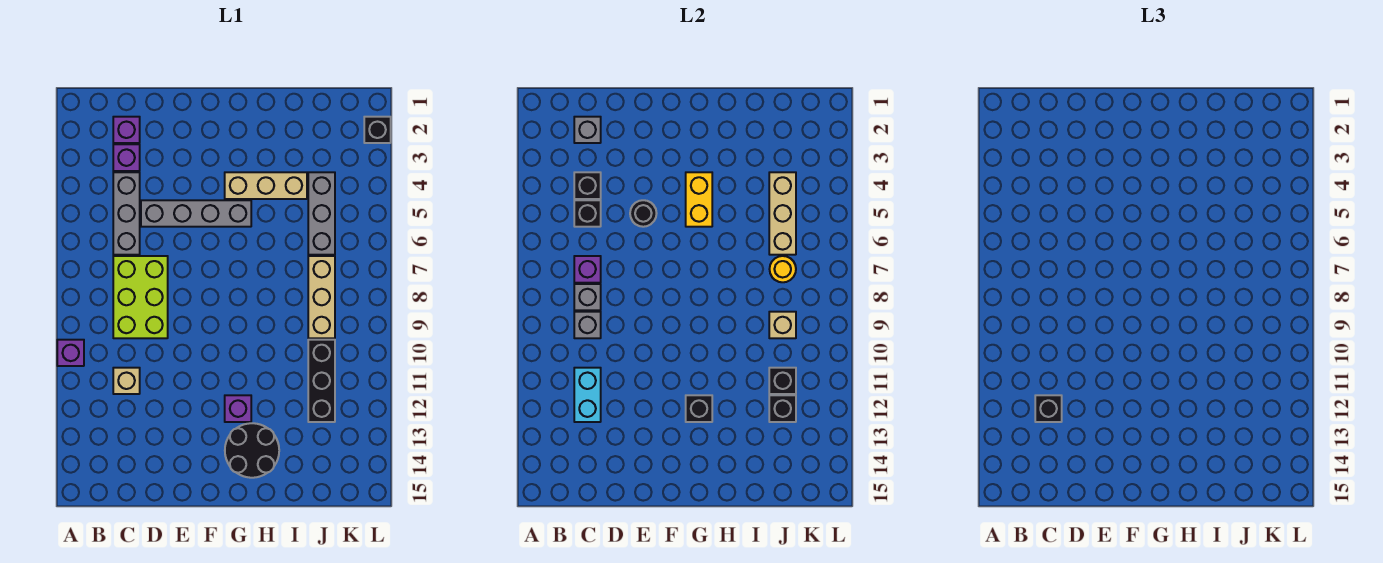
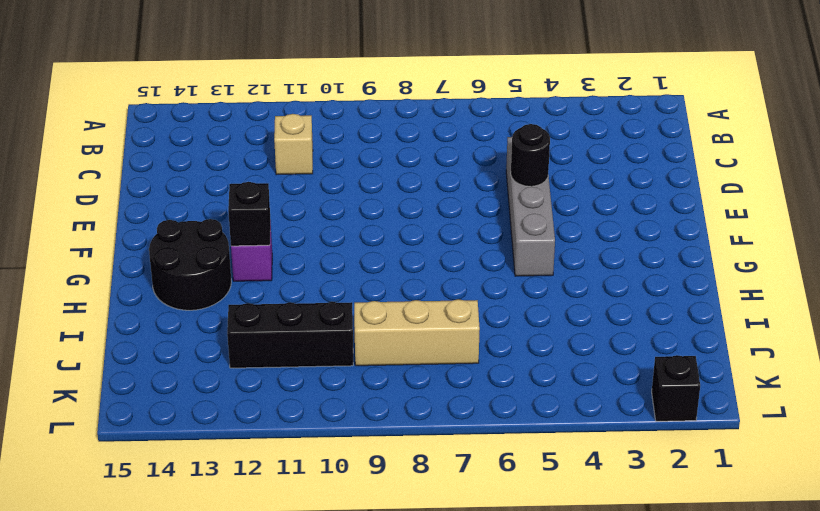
none -> purple brick A10 level 1
none -> purple brick C2 level 1
none -> purple brick C3 level 1
none -> grey brick C4:C6 level 1

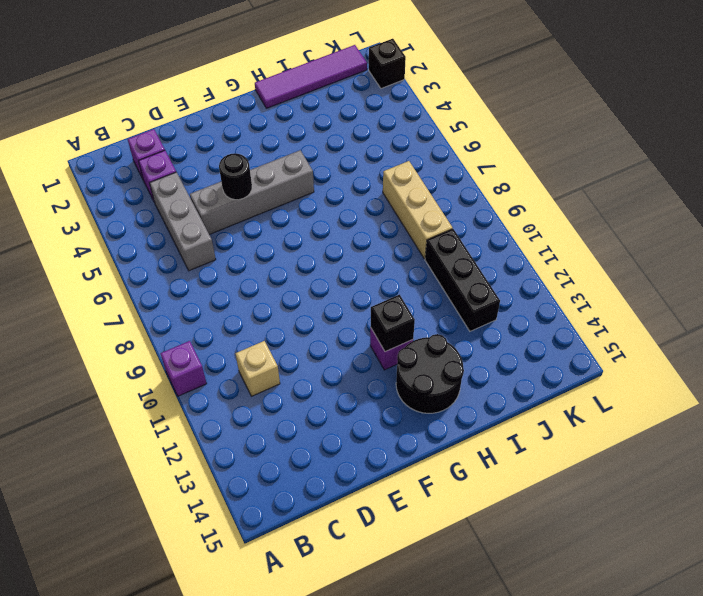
purple tile H1:K1 level 1 -> none
none -> lime brick C7:D9 level 1
none -> tan brick G4:I4 level 1
none -> grey brick J4:J6 level 1
none -> grey brick C2 level 2

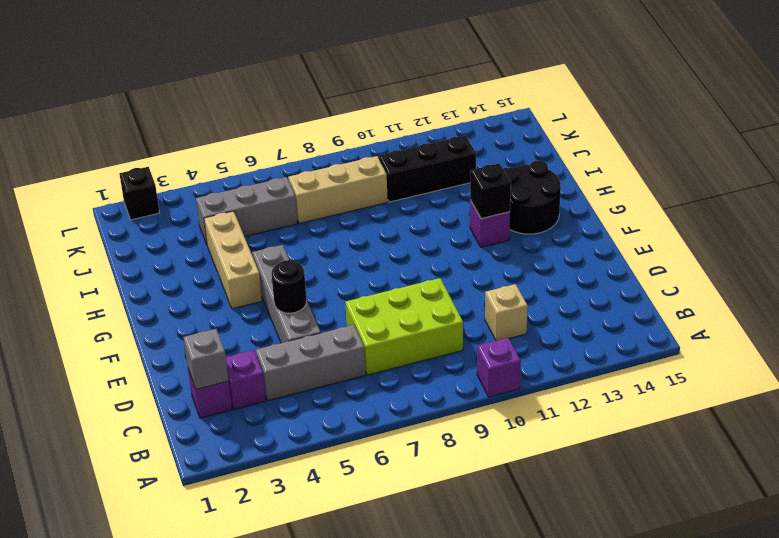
none -> black brick C4 level 2
none -> black brick C5 level 2
none -> purple brick C7 level 2
none -> grey brick C8 level 2

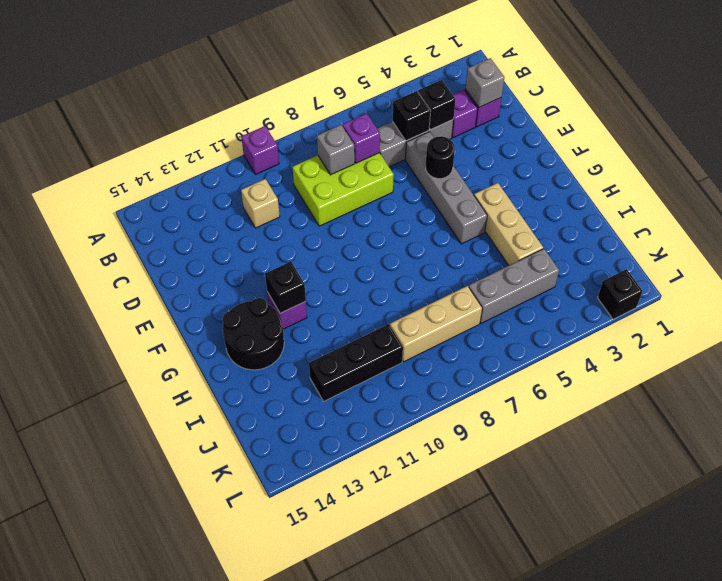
none -> grey brick C9 level 2
none -> cyan brick C11:C12 level 2
none -> yellow brick G4:G5 level 2
none -> tan brick J4:J6 level 2

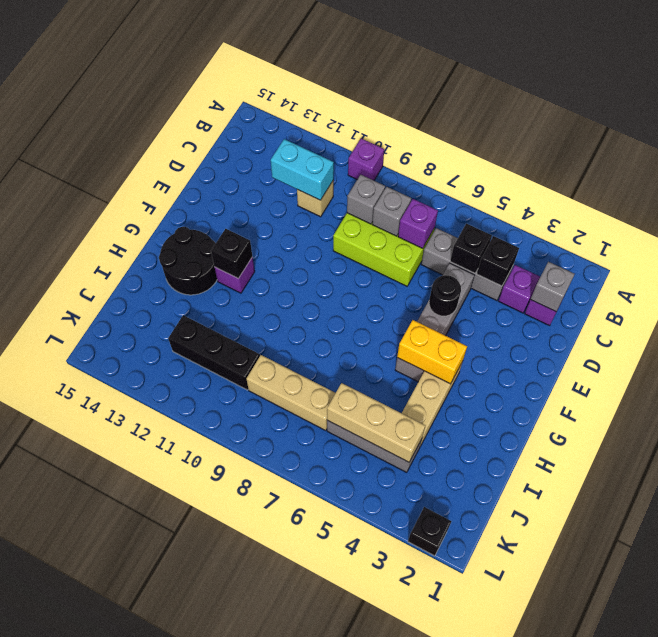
none -> yellow round brick J7 level 2
none -> tan brick J9 level 2
none -> black brick J11 level 2
none -> black brick J12 level 2

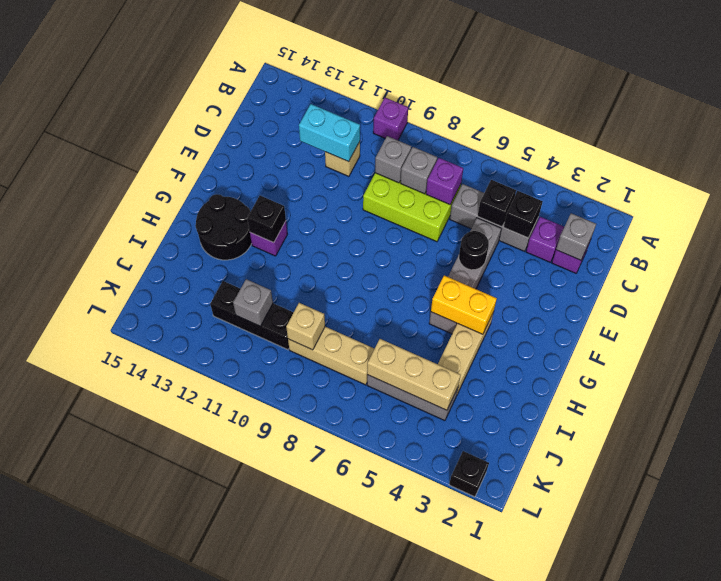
grey brick J11 level 2 -> black brick J11 level 2
none -> yellow round brick J7 level 2
none -> black brick J12 level 2
none -> black brick C12 level 3

